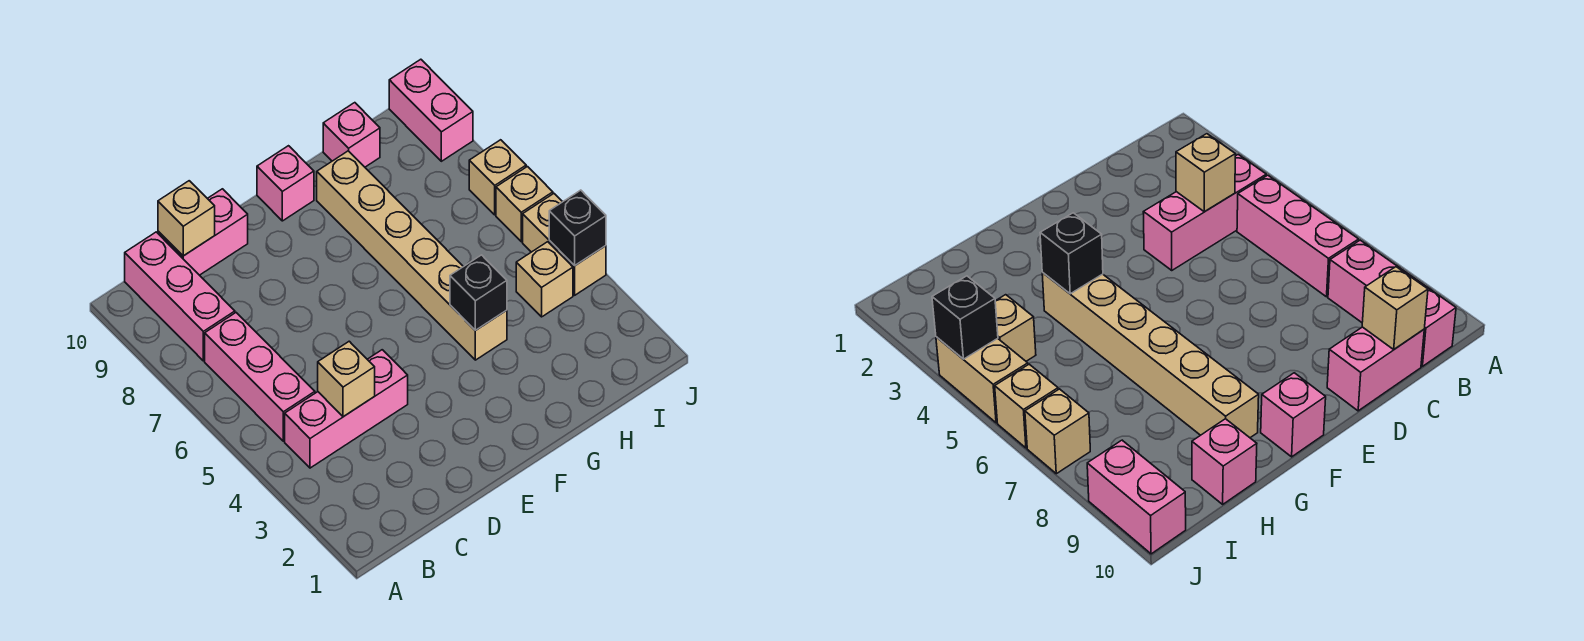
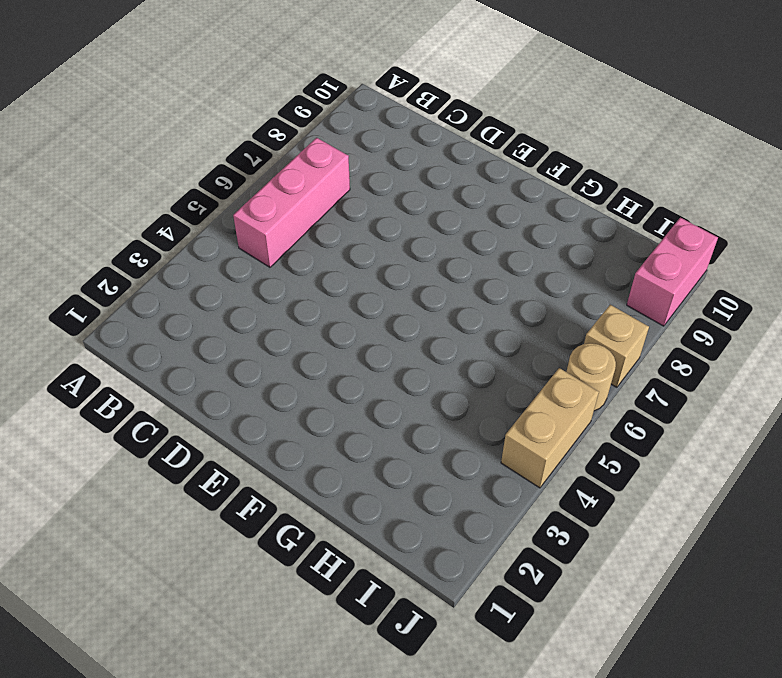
tan round brick J6 level 1 -> tan brick J6 level 1
none -> pink brick B4:D4 level 1
none -> pink brick B8:B10 level 1
none -> pink brick C10:D10 level 1

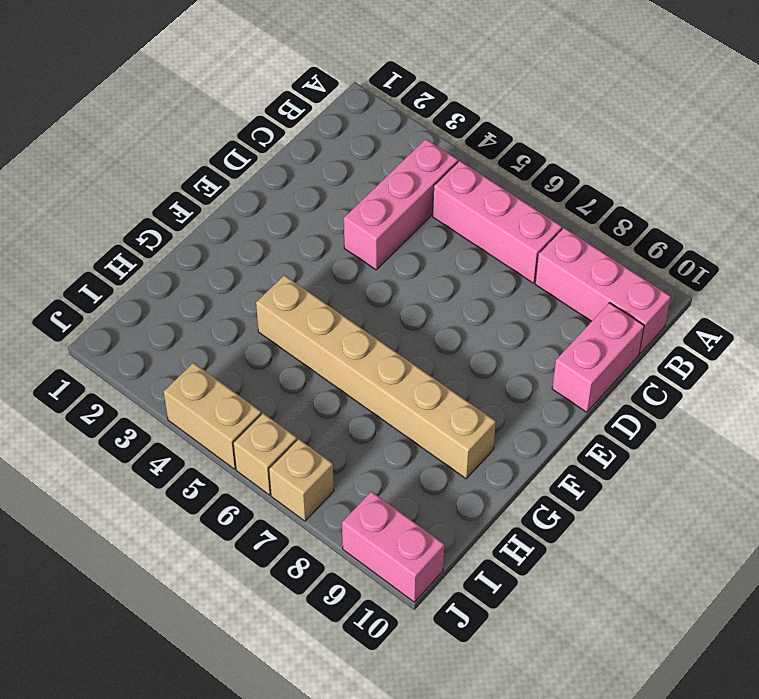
none -> pink brick F10 level 1
none -> pink brick H10 level 1
none -> tan brick I4 level 1

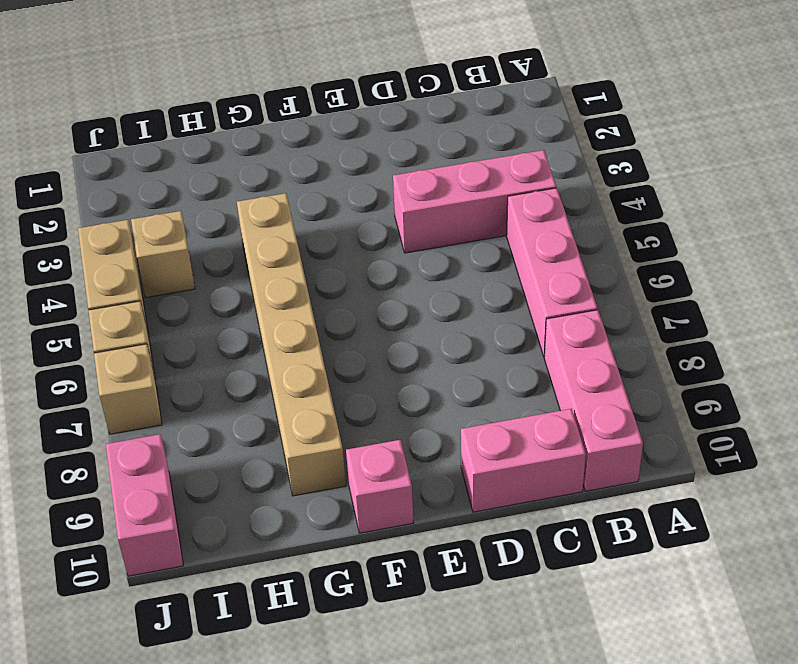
none -> pink brick H10 level 1
none -> tan brick C4 level 2
none -> tan brick C10 level 2

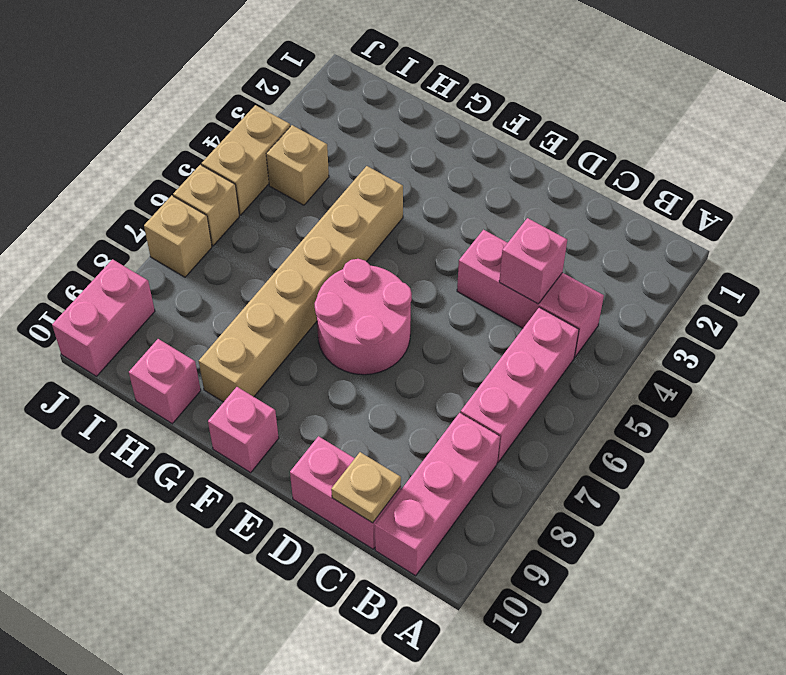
pink brick C4 level 2 -> tan brick C4 level 2
tan plate C10 level 2 -> tan brick C10 level 2
pink round brick E6:F7 level 1 -> none
none -> black brick G4 level 2
none -> black brick J4 level 2

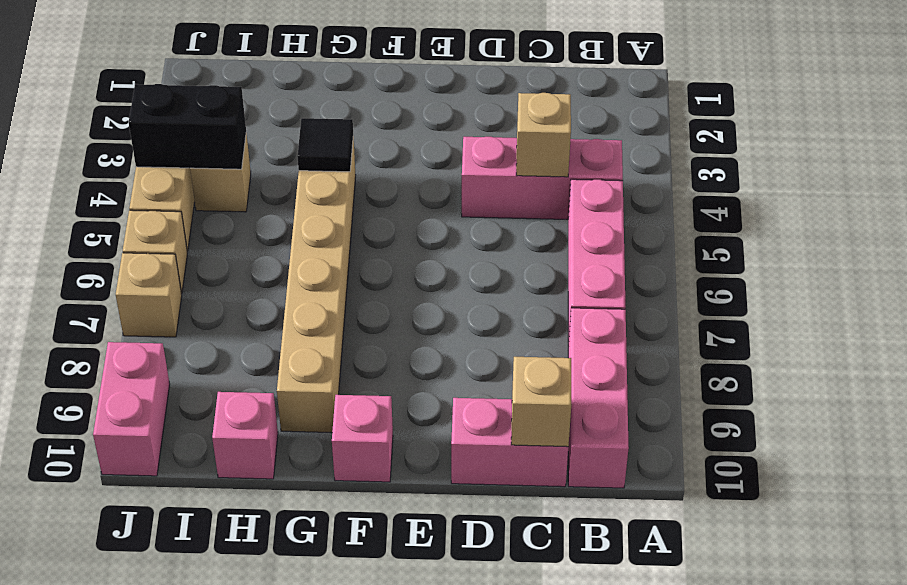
black tile G4 level 2 -> black brick G4 level 2
black brick I4:J4 level 2 -> black brick J4 level 2

